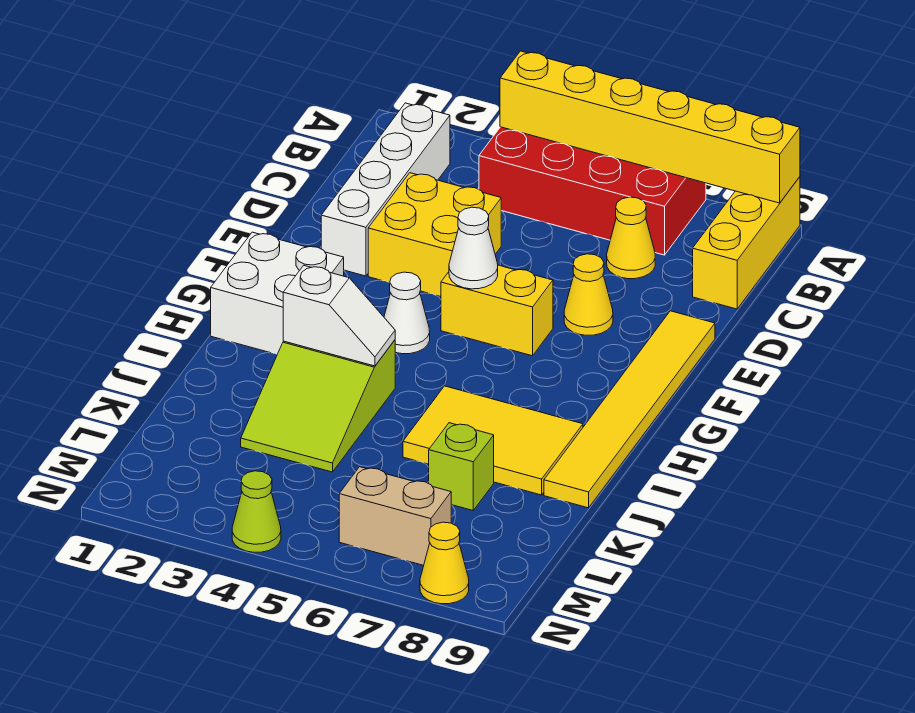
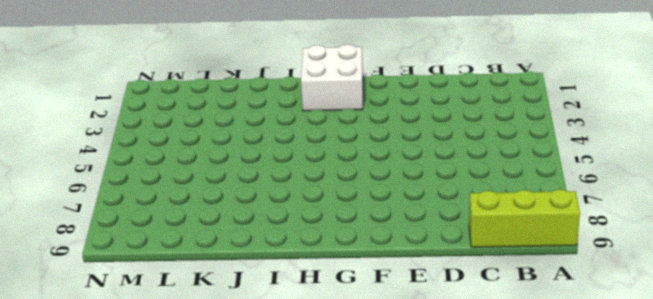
lime brick A9:C9 level 1 -> yellow brick A9:C9 level 1
none -> red brick A4:B7 level 1
none -> white brick B2:E2 level 1
none -> yellow cone C7 level 1

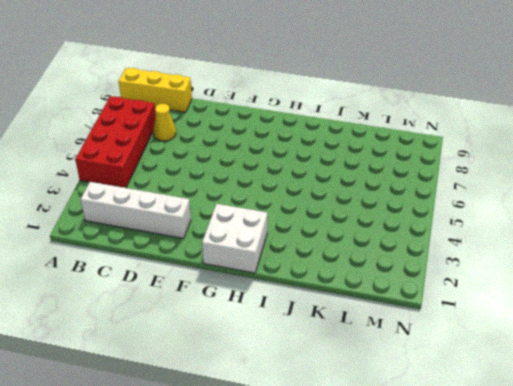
none -> yellow brick D3:E4 level 1
none -> yellow cone E7 level 1
none -> yellow tile E9:J9 level 1

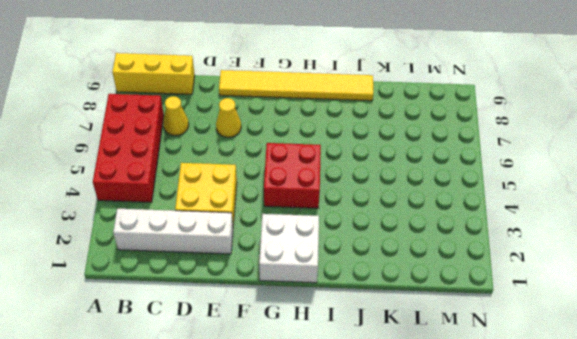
red brick G4:H5 level 1 -> white cone G4 level 1
none -> yellow brick F5:F6 level 1
none -> lime slope I3:K4 level 1 top I
none -> yellow tile I6:J8 level 1

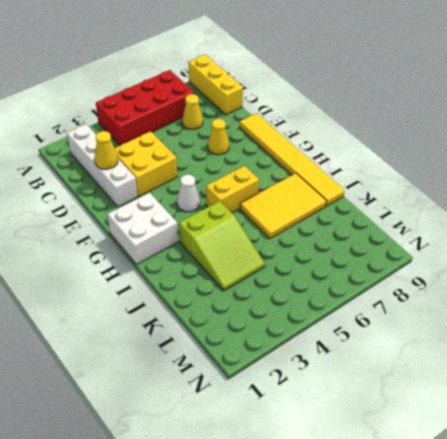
yellow cone D2 level 2 -> yellow cone N8 level 1
yellow brick H5:H6 level 1 -> yellow brick F5:F6 level 1
none -> lime brick K7 level 1
none -> tan brick M6:M7 level 1
none -> lime cone N4 level 1

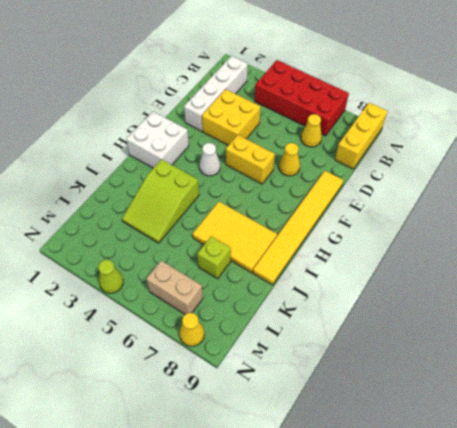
none -> yellow brick A4:A9 level 2
none -> white cone F5 level 2
none -> white slope I3:I4 level 2 top 3

